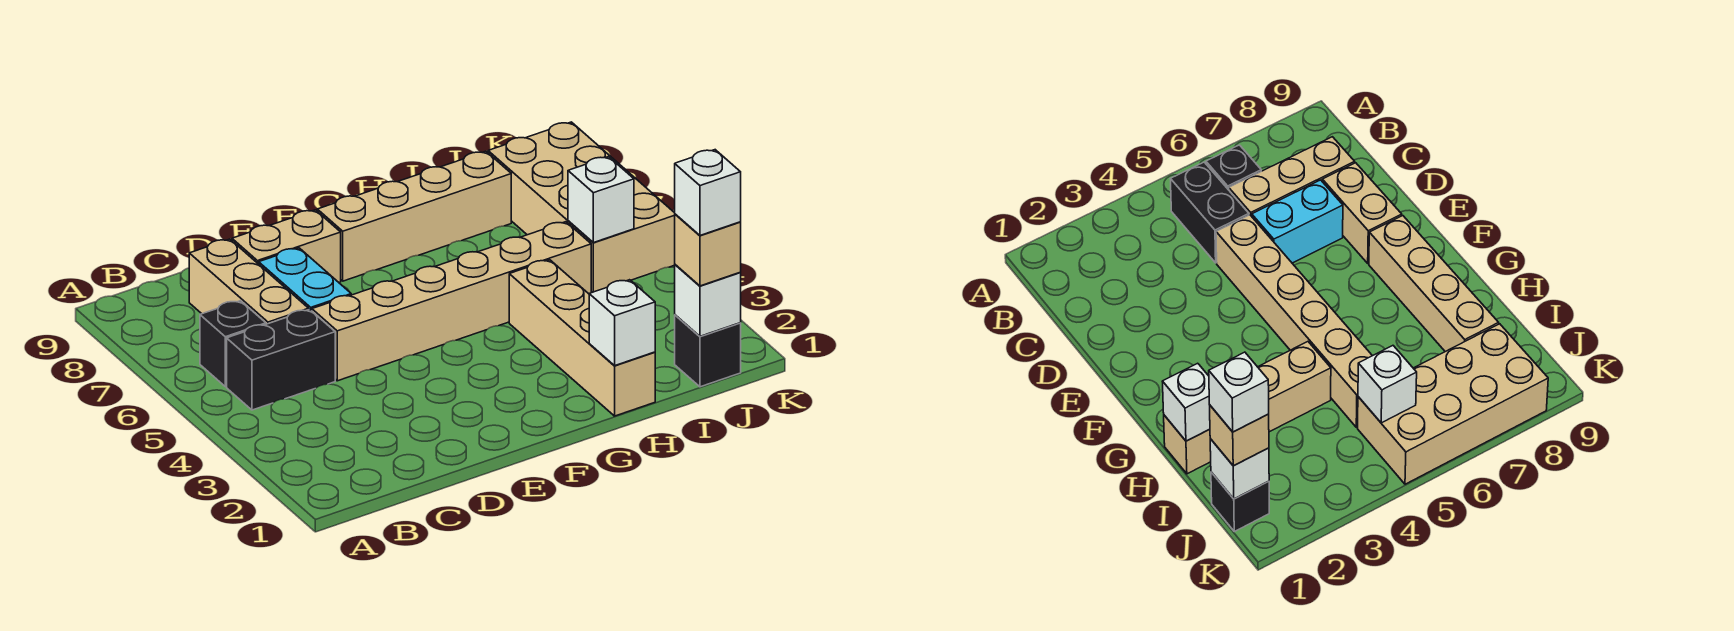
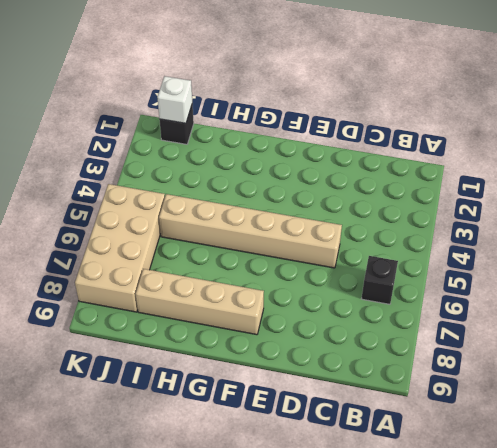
none -> black brick B5:C5 level 1
none -> tan brick C6:C8 level 1
none -> cyan brick D6:D7 level 1

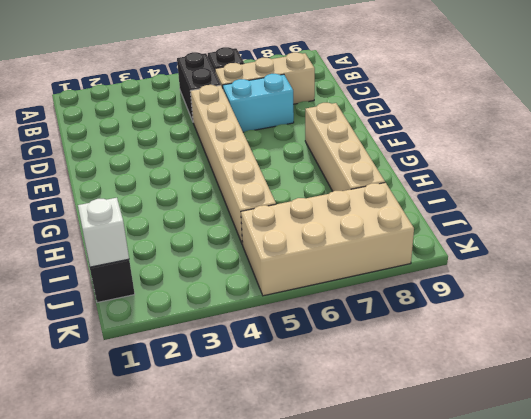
none -> tan brick D8:E8 level 1
none -> tan brick H1:H4 level 1
none -> white brick H1 level 2

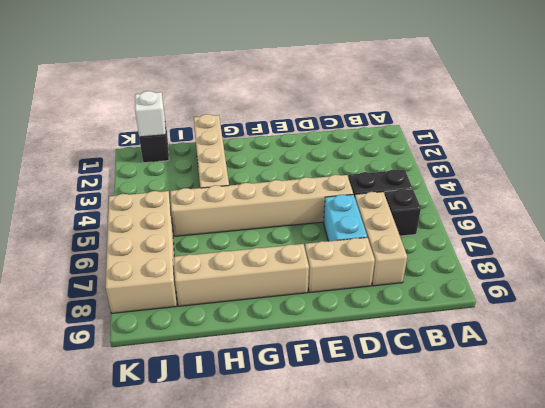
none -> white brick H1 level 2
none -> white brick J5 level 2
none -> tan brick J1 level 3

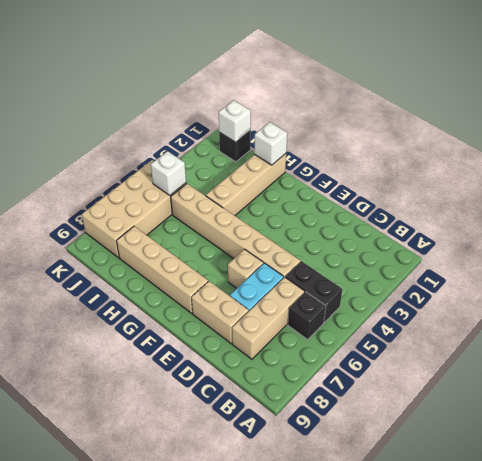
tan brick E6 level 1 -> tan brick J1 level 3
none -> white brick J1 level 4

